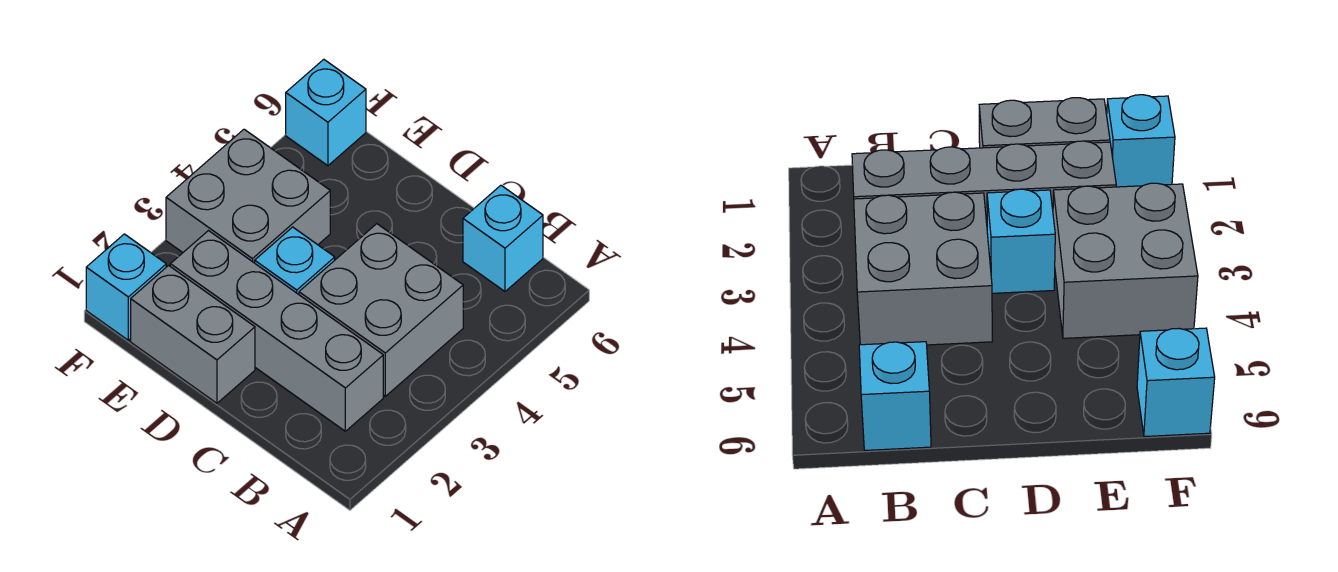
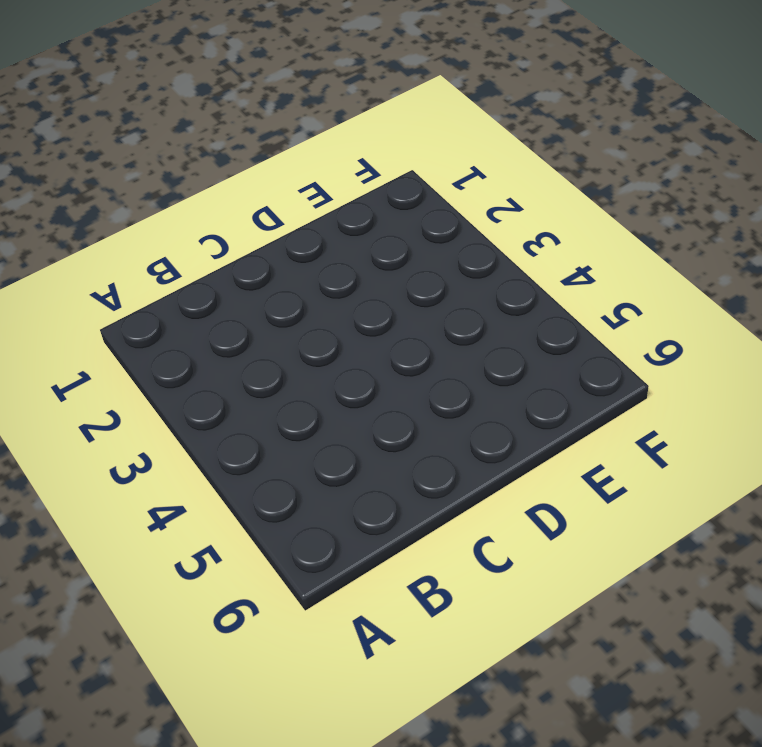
none -> grey brick B2:E2 level 1
none -> grey brick B3:C4 level 1

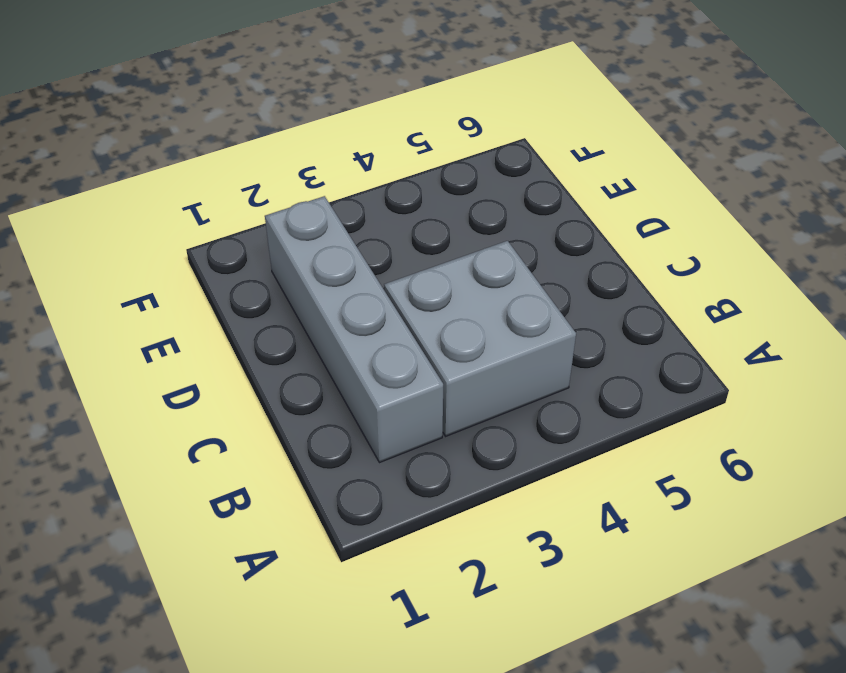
none -> cyan brick B6 level 1
none -> grey brick D1:E1 level 1

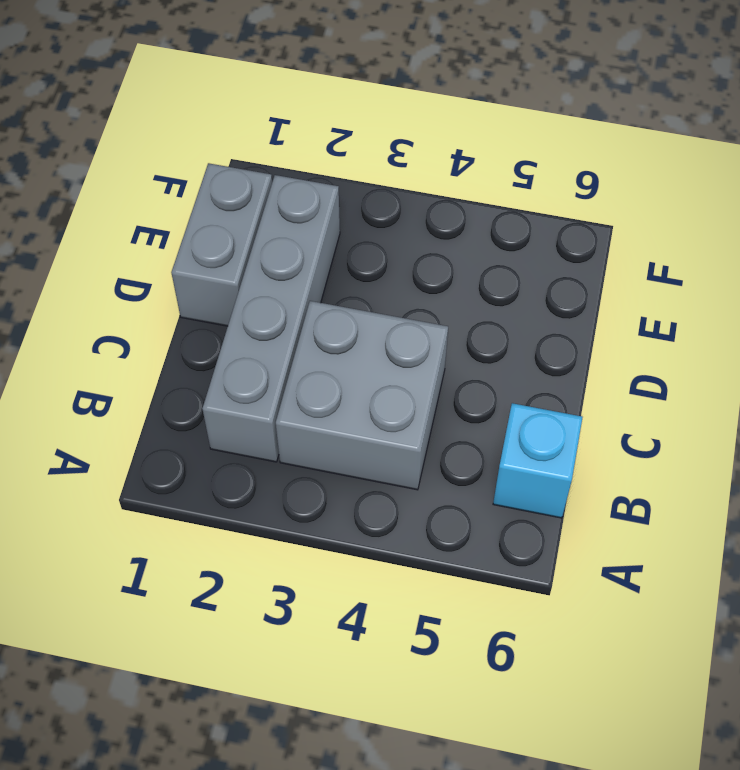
none -> cyan brick D3 level 1
none -> grey brick E3:F4 level 1

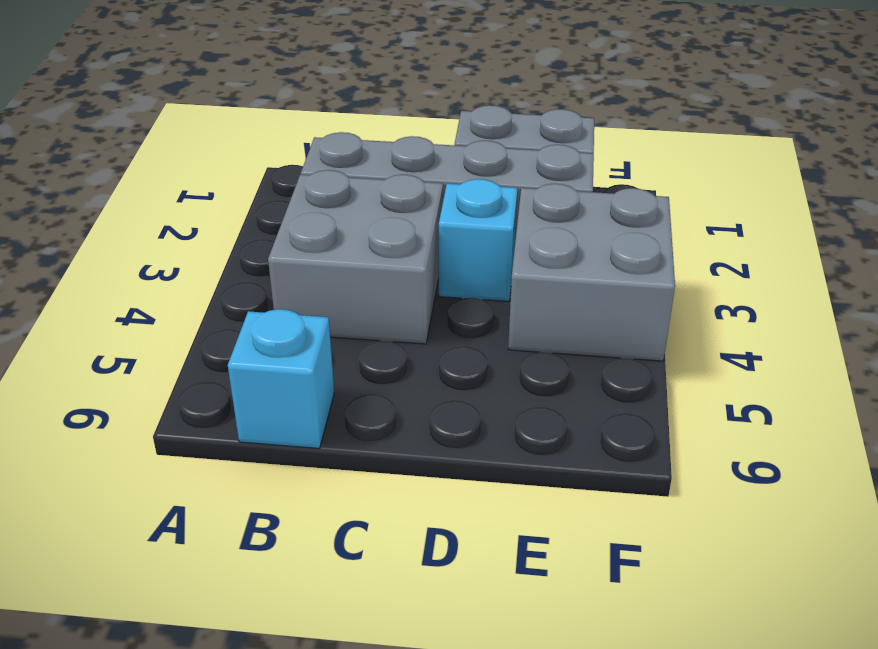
none -> cyan brick F1 level 1
none -> cyan brick F6 level 1

